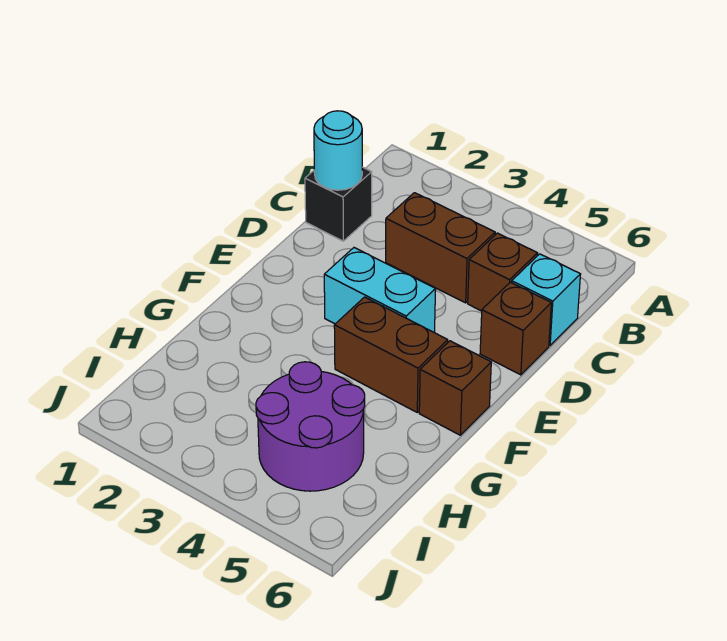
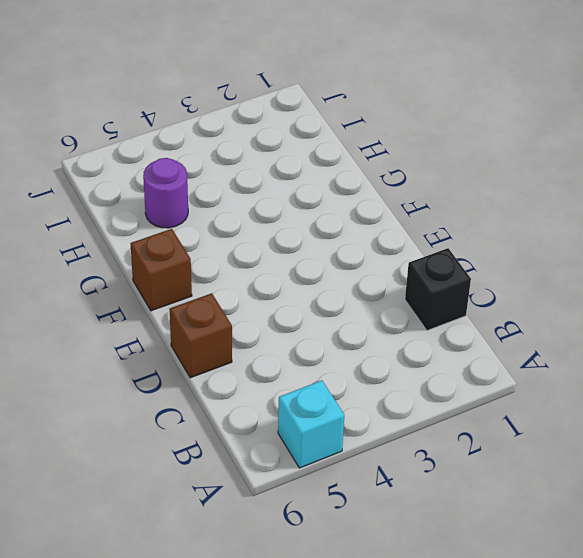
cyan brick A5 level 1 -> cyan brick C6 level 1
purple round brick H5 level 1 -> purple round brick H4:I5 level 1
none -> brown brick C3:C4 level 1
none -> brown brick C5 level 1

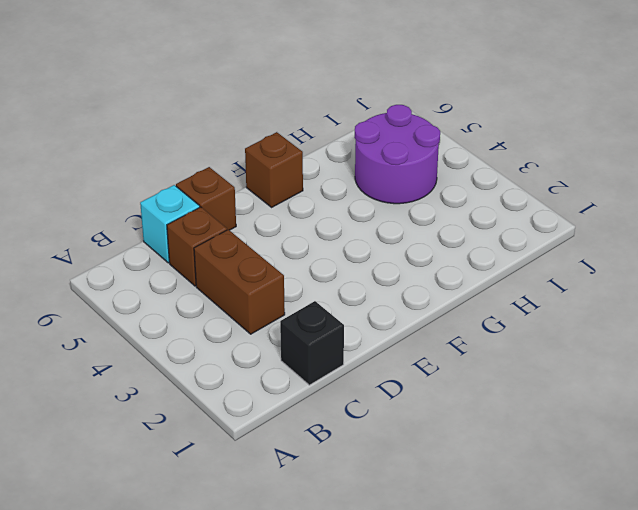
none -> cyan brick E3:E4 level 1
none -> brown brick F4:F5 level 1

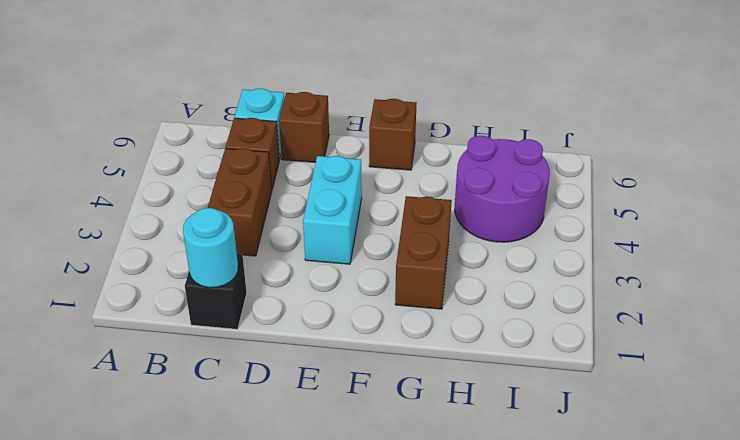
brown brick G2:G3 level 1 -> brown brick F4:F5 level 1

